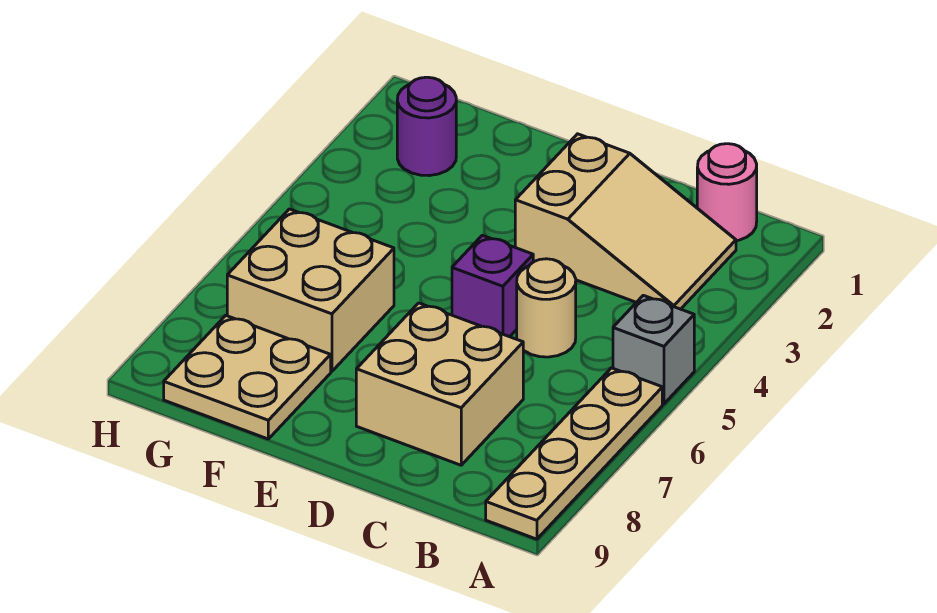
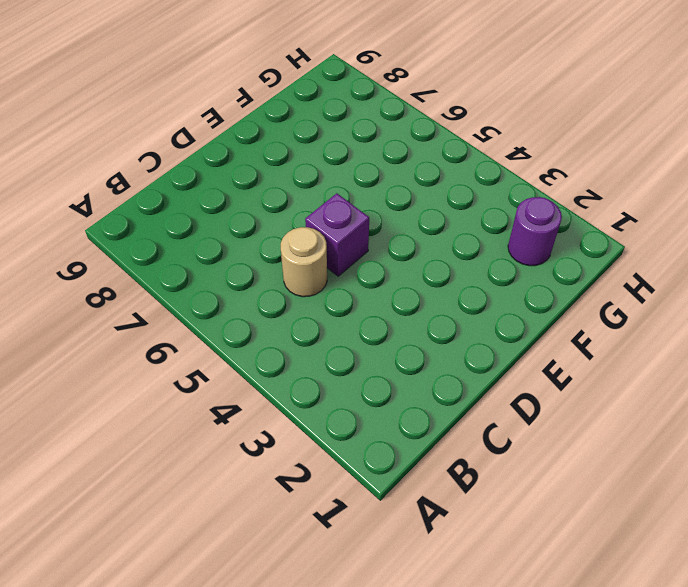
none -> grey brick A5 level 1
none -> tan plate A6:A9 level 1

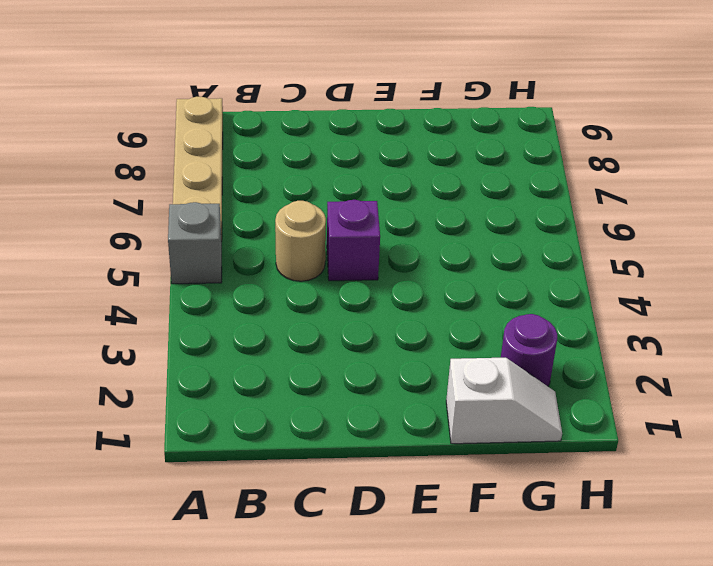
white slope F1:G1 level 1 top F -> none
none -> pink round brick B1 level 1
none -> tan slope B2:D3 level 1 top D

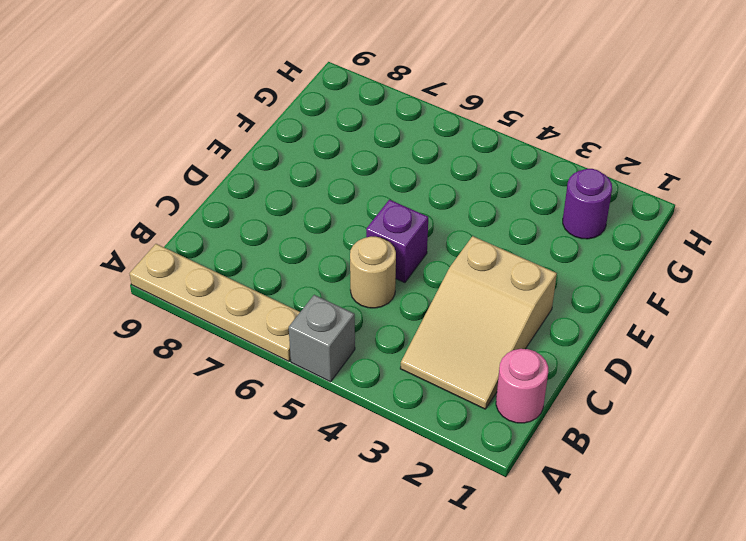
none -> tan brick C7:D8 level 1
none -> tan brick F6:G7 level 1

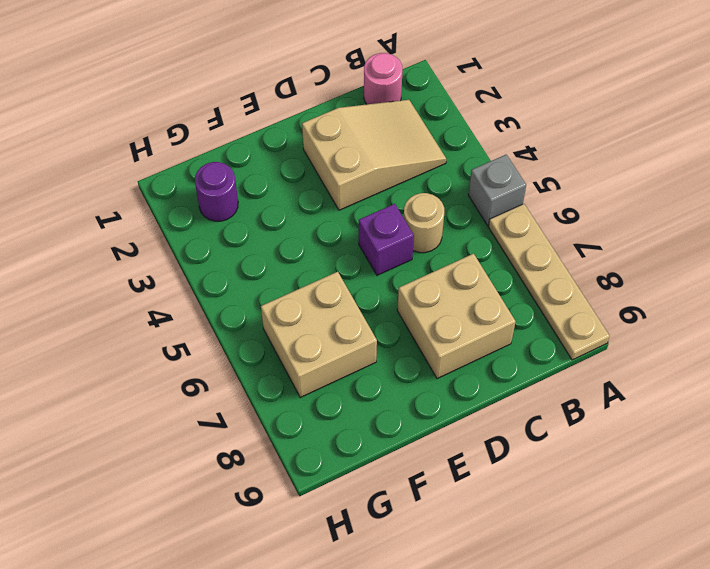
none -> tan plate F8:G9 level 1

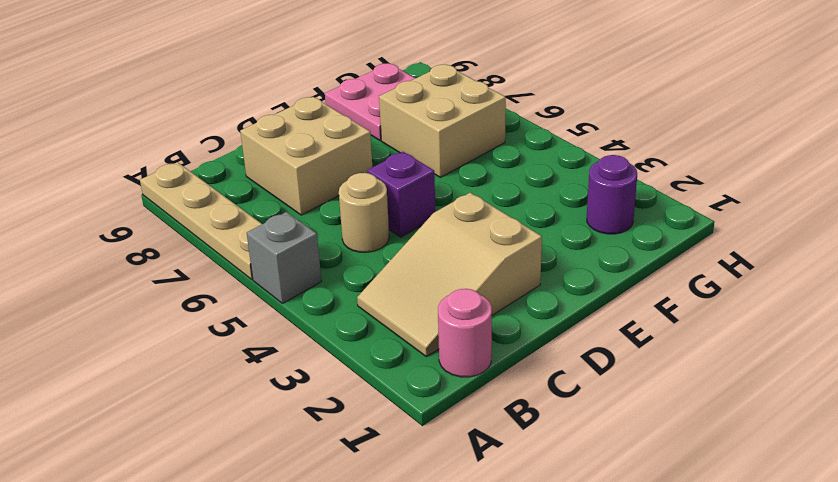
pink plate F8:G9 level 1 -> tan plate F8:G9 level 1

